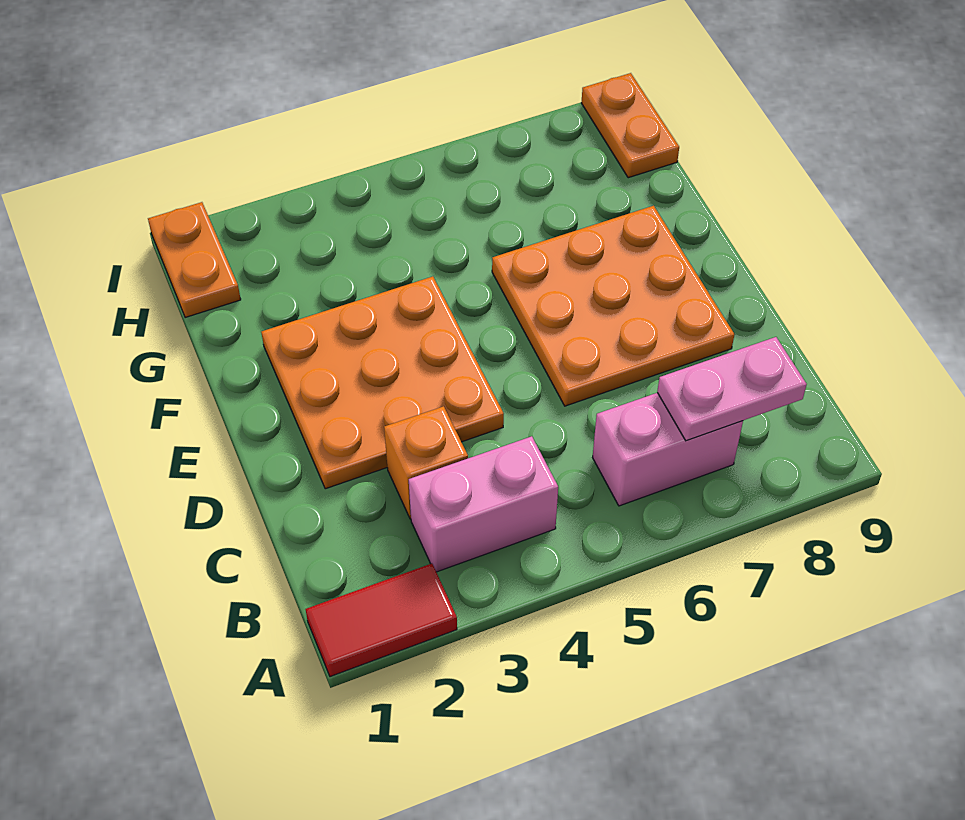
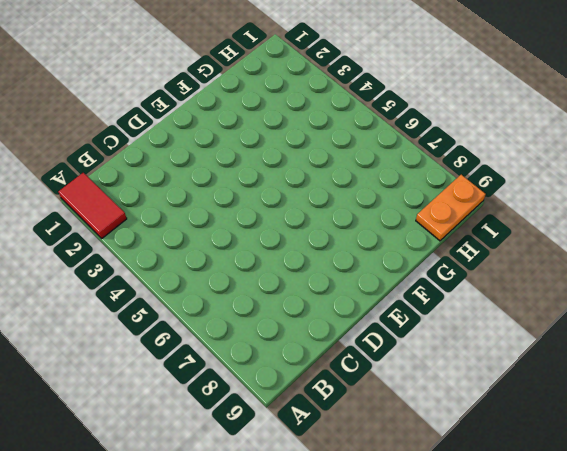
none -> pink brick B3:B4 level 1
none -> pink brick B6:B7 level 1

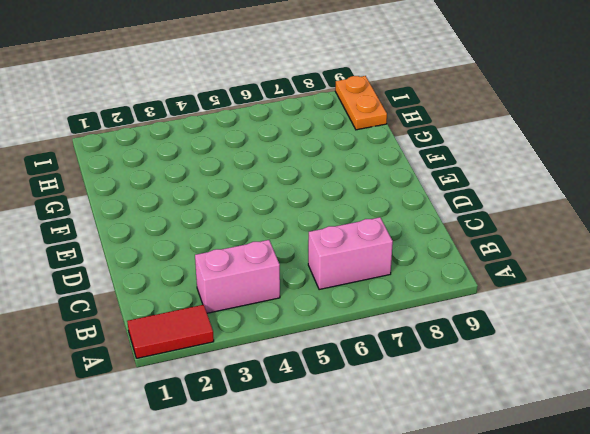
none -> orange brick C3 level 1
none -> orange plate D2:F4 level 1

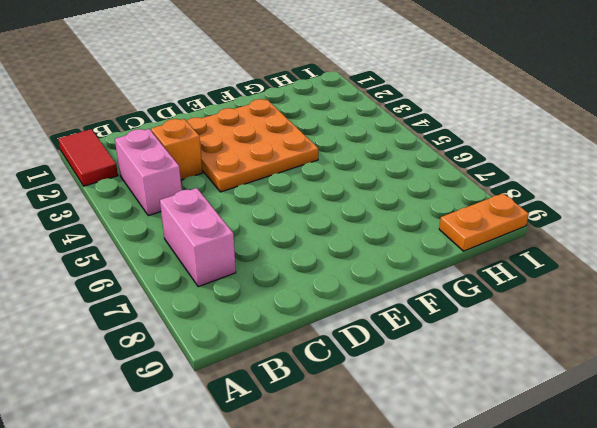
none -> orange plate D6:F8 level 1
none -> orange plate H1:I1 level 1

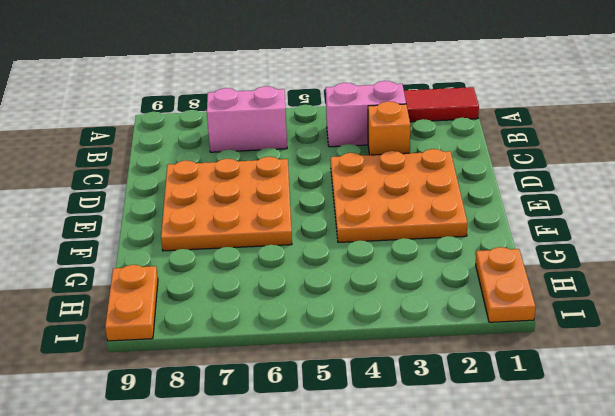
none -> pink plate B7:B8 level 2

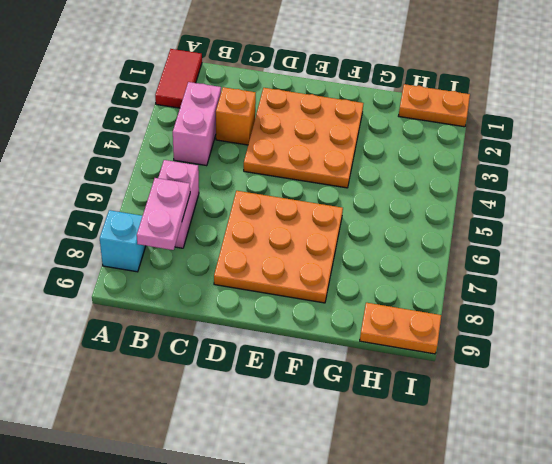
cyan brick A8 level 1 -> none

